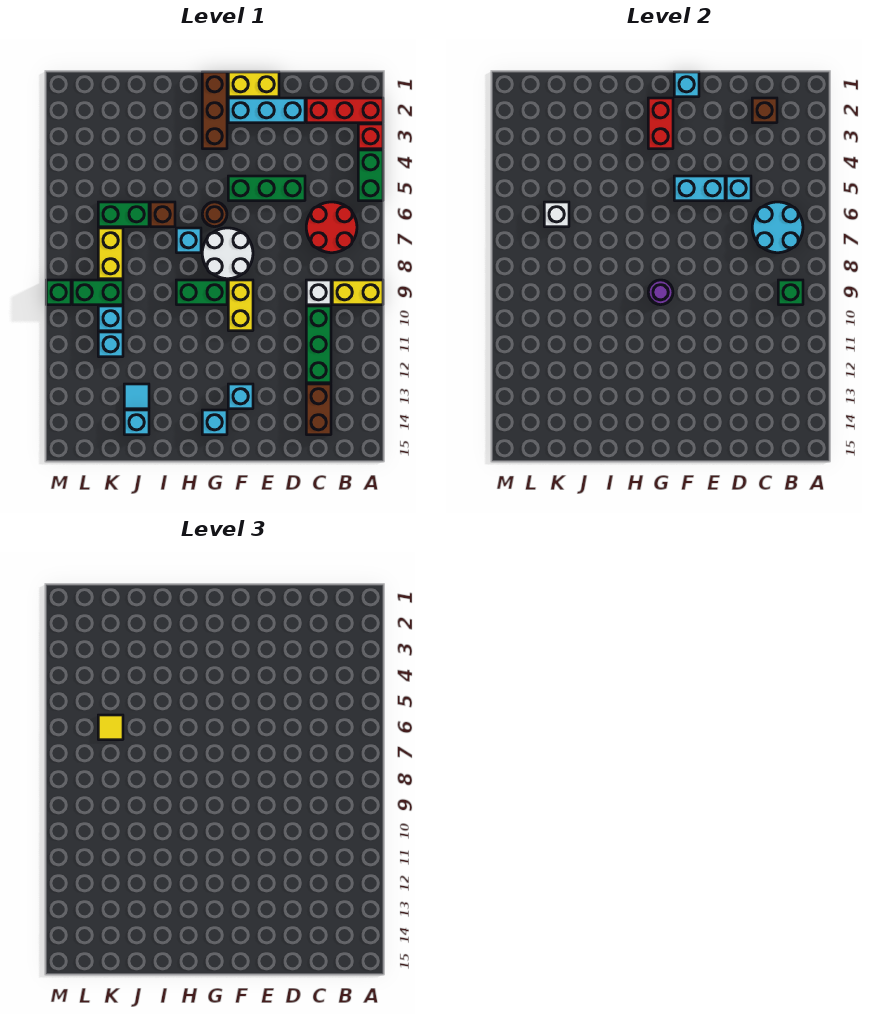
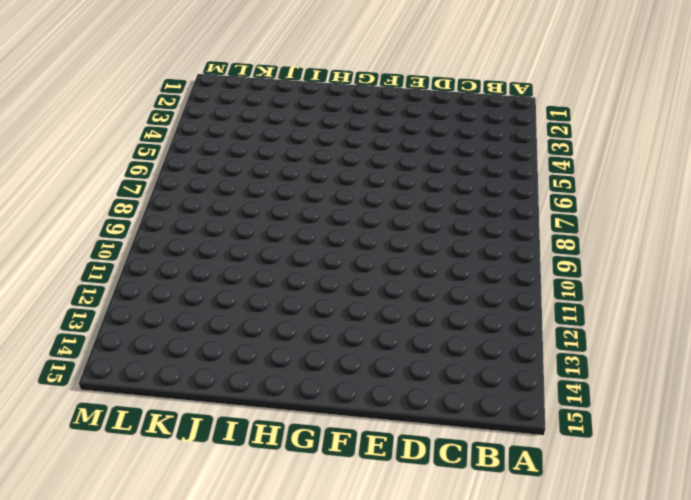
none -> red brick A2:C2 level 1
none -> red brick A3 level 1
none -> green brick A4:A5 level 1
none -> yellow brick A9:B9 level 1

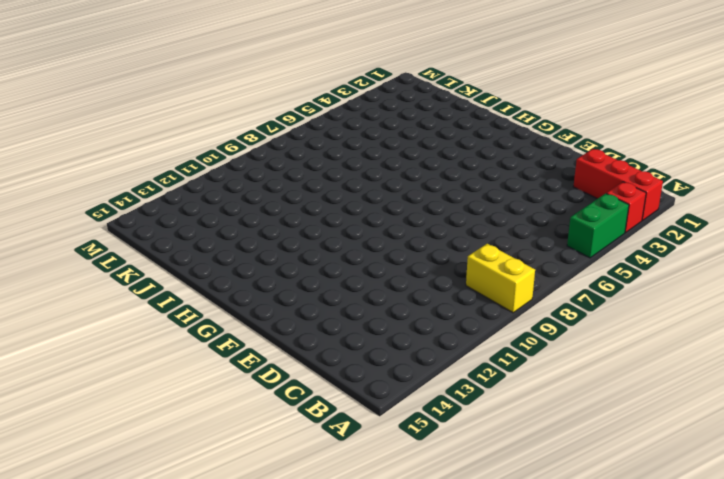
none -> red round brick B6:C7 level 1
none -> white brick C9 level 1
none -> green brick C10:C12 level 1
none -> brown brick C13:C14 level 1

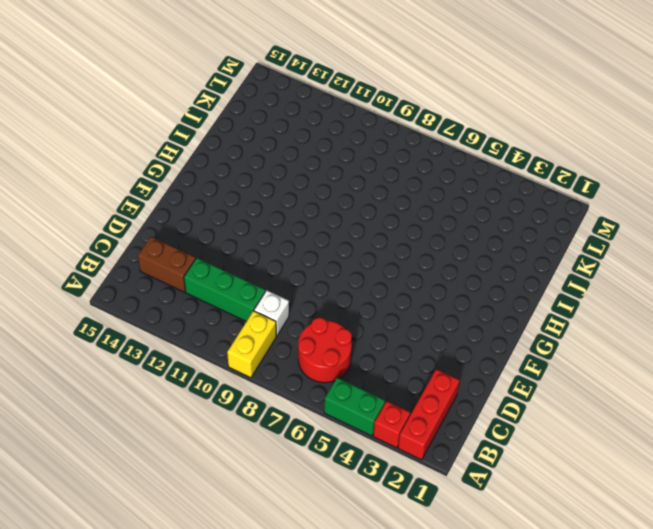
none -> cyan brick D2:F2 level 1
none -> green brick D5:F5 level 1
none -> yellow brick E1:F1 level 1
none -> white round brick F7:G8 level 1

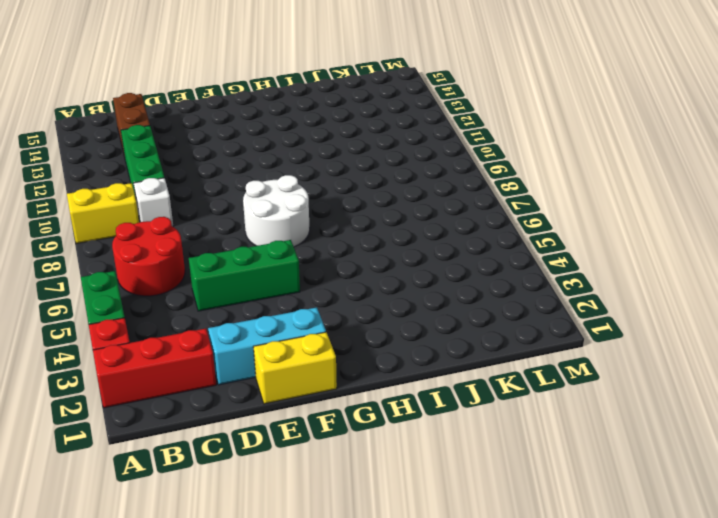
none -> yellow brick F9:F10 level 1
none -> cyan brick F13 level 1
none -> brown brick G1:G3 level 1
none -> brown round brick G6 level 1

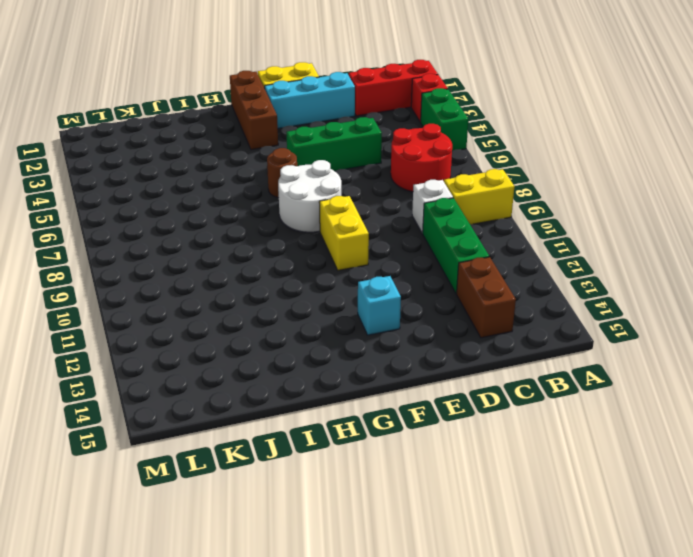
none -> green brick G9:H9 level 1
none -> cyan brick G14 level 1
none -> cyan brick H7 level 1
none -> brown brick I6 level 1

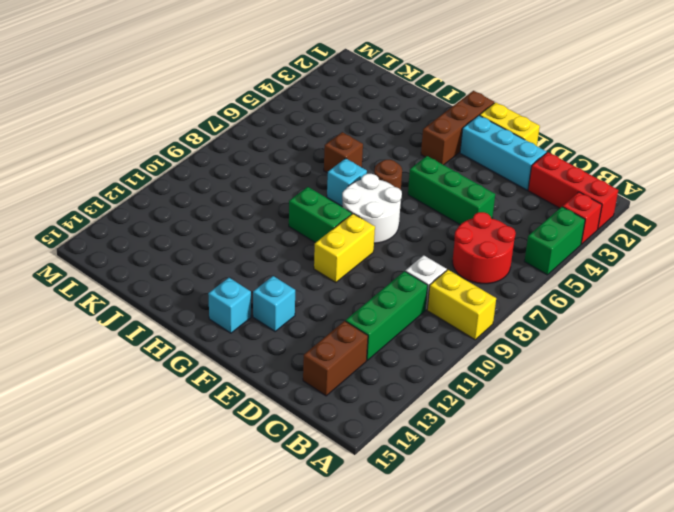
none -> green brick J6:K6 level 1
none -> cyan tile J13 level 1
none -> cyan brick J14 level 1
none -> yellow brick K7:K8 level 1

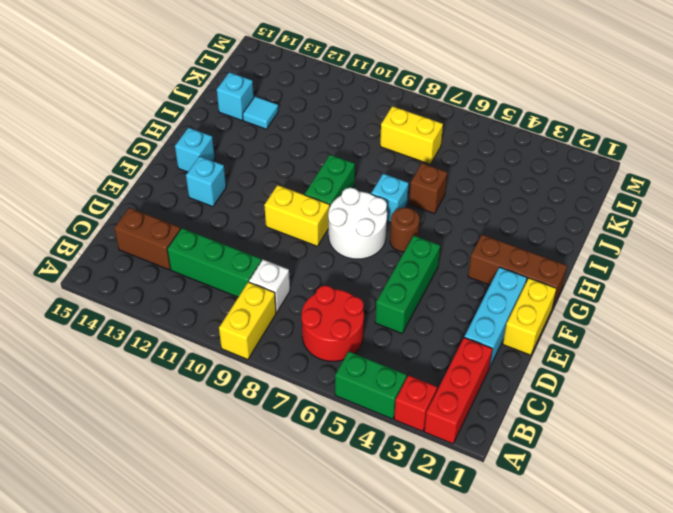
none -> green brick J6:K6 level 1
none -> green brick K9:L9 level 1
none -> cyan brick K10 level 1
none -> cyan brick K11 level 1

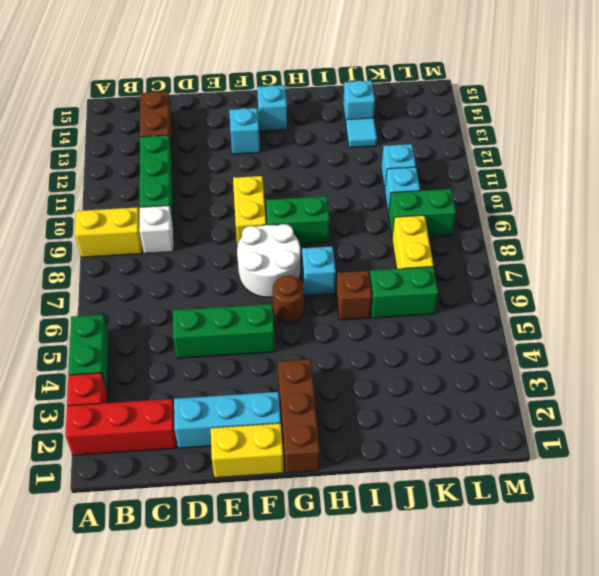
none -> red round brick B6:C7 level 1
none -> green brick M9 level 1
none -> cyan round brick B6:C7 level 2
none -> green brick B9 level 2

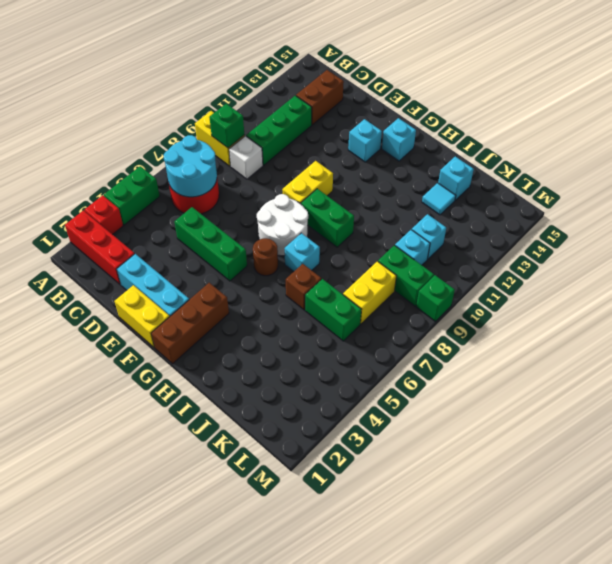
none -> brown brick C2 level 2
none -> cyan brick D5 level 2
none -> cyan brick E5:F5 level 2
none -> cyan brick F1 level 2

